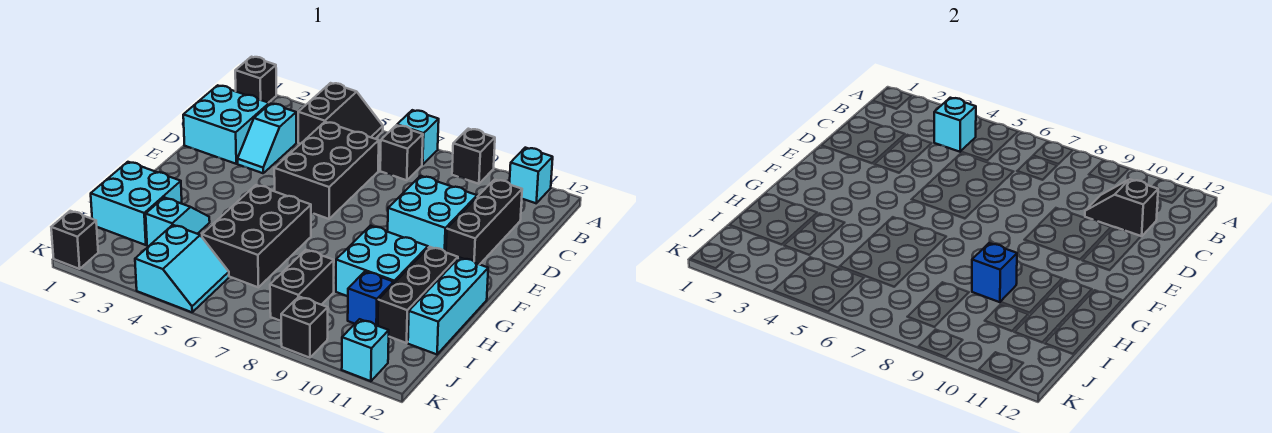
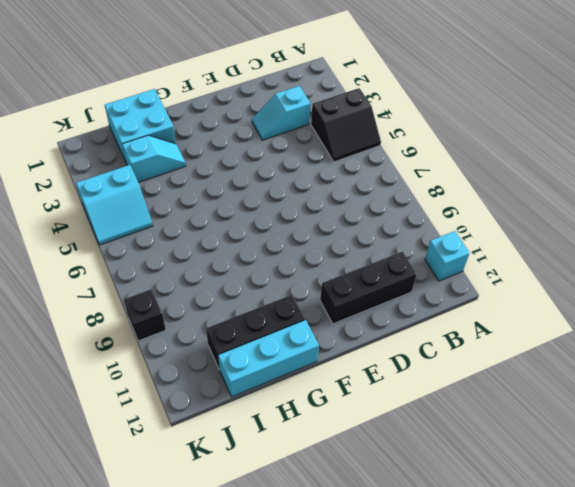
none -> black brick A1 level 1
none -> cyan brick A7 level 1
none -> black brick A9 level 1

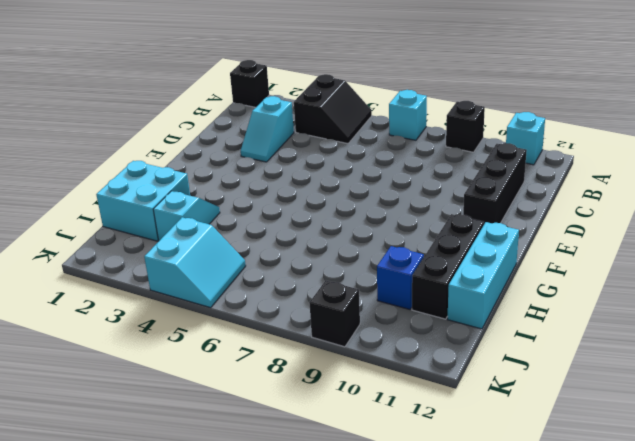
none -> black brick B7 level 1
none -> cyan brick C1:D2 level 1
none -> black brick C5:E6 level 1

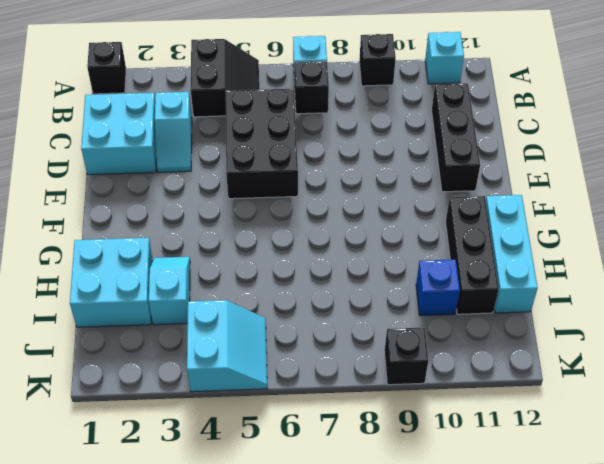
none -> cyan brick D9:E10 level 1
none -> black brick G5:I6 level 1
none -> cyan brick G9:H10 level 1

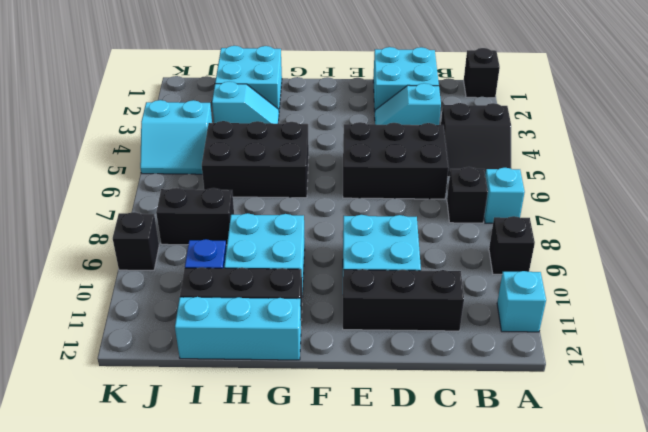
none -> black brick K1 level 1
none -> cyan brick K11 level 1
none -> cyan brick B4 level 2

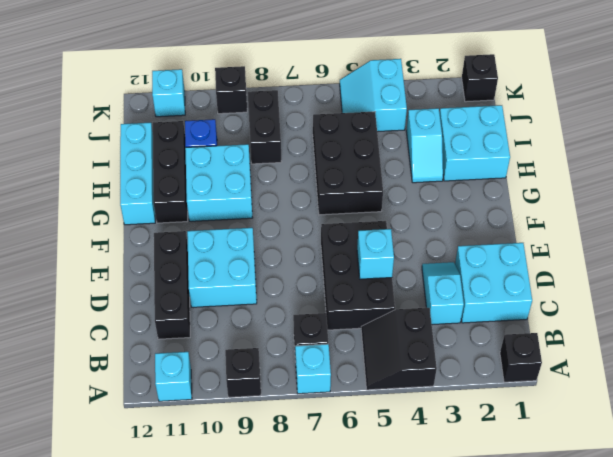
cyan brick D5 level 2 -> cyan brick B4 level 2
none -> black slope C10:C11 level 2 top 11
none -> blue brick H9 level 2

